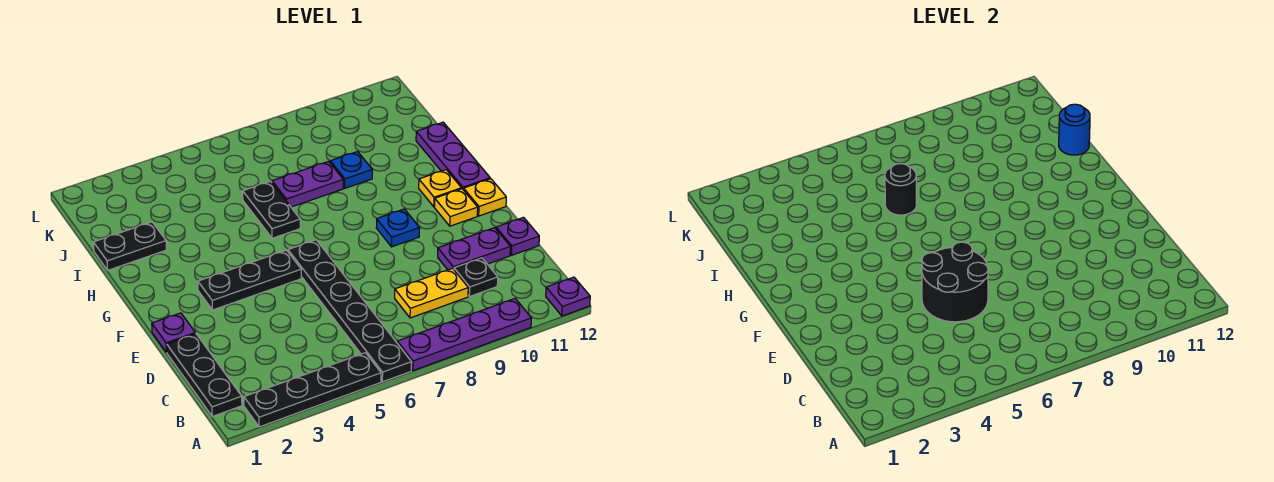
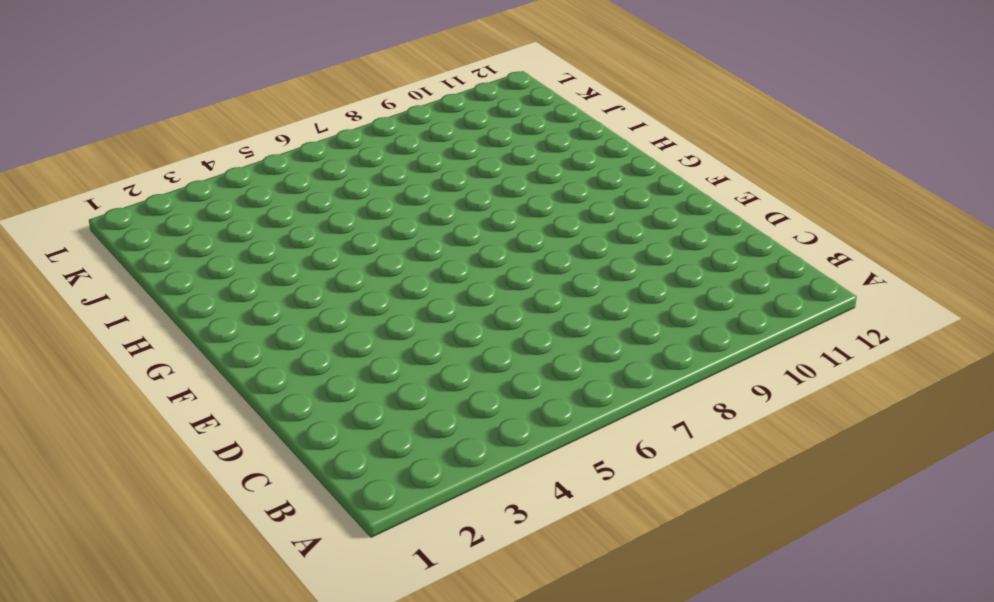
none -> black plate A2:A5 level 1
none -> black plate A6:F6 level 1
none -> purple plate A7:A10 level 1

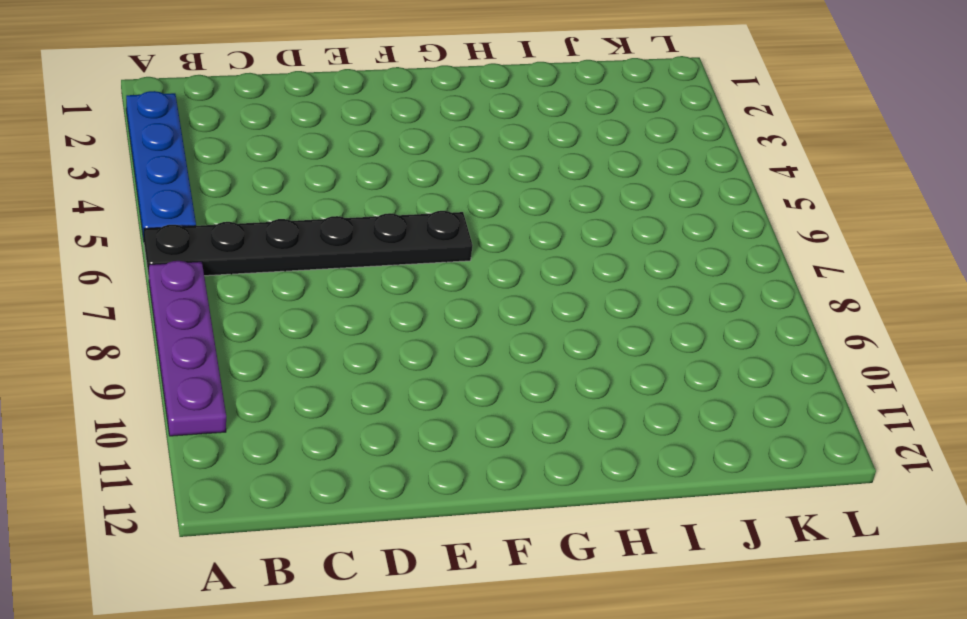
blue plate A2:A5 level 1 -> black plate A2:A5 level 1
none -> purple plate A12 level 1
none -> black plate B1:D1 level 1
none -> yellow plate C8:C9 level 1

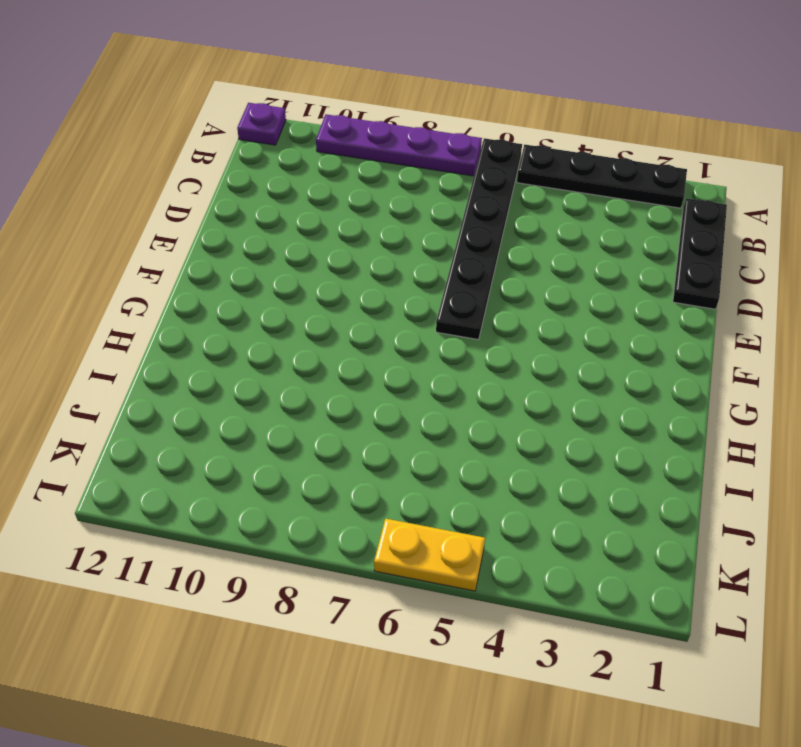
yellow plate L5:L6 level 1 -> yellow plate C8:C9 level 1
none -> black plate C10 level 1
none -> purple plate D10:D11 level 1
none -> purple plate D12 level 1

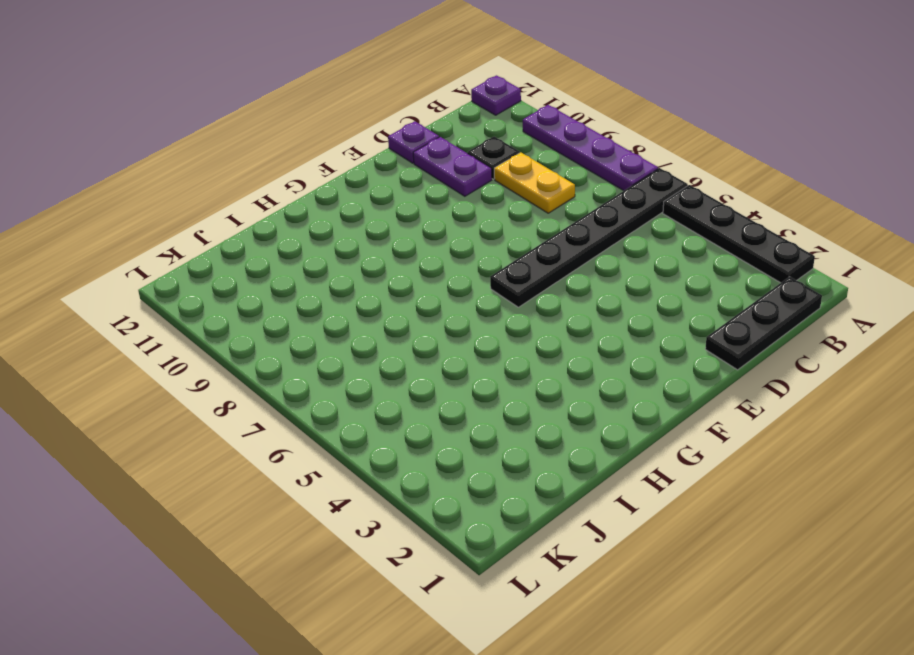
none -> purple plate E1 level 1
none -> black plate F3:F5 level 1
none -> blue plate F9 level 1

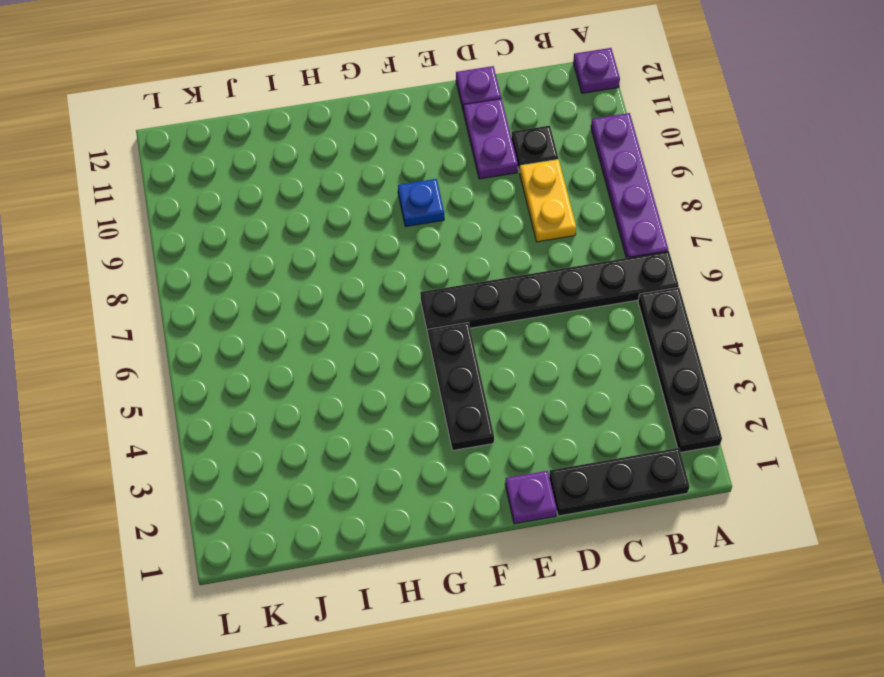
none -> yellow plate F11 level 1
none -> yellow plate F12 level 1
none -> yellow plate G11 level 1

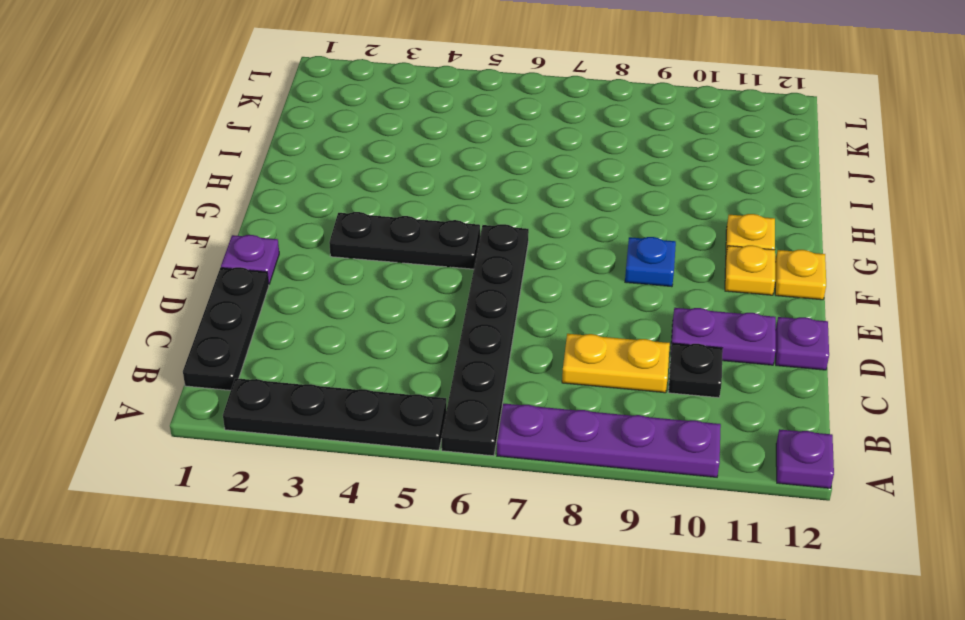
none -> purple plate G12:I12 level 1
none -> black plate H6:I6 level 1
none -> black plate I1:I2 level 1

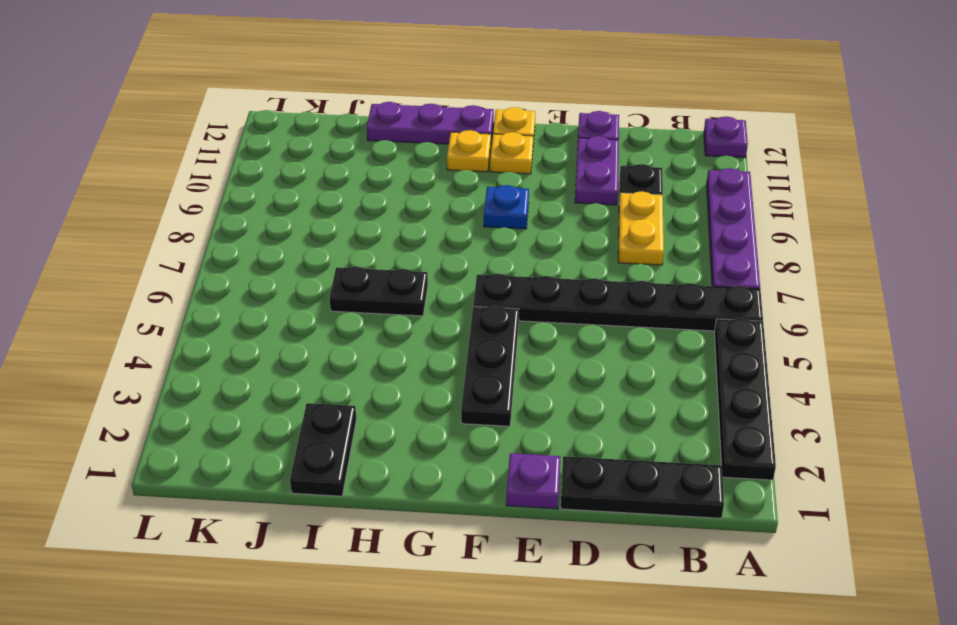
none -> purple plate I7:I8 level 1
none -> blue plate I9 level 1
none -> black round brick D5:E6 level 2

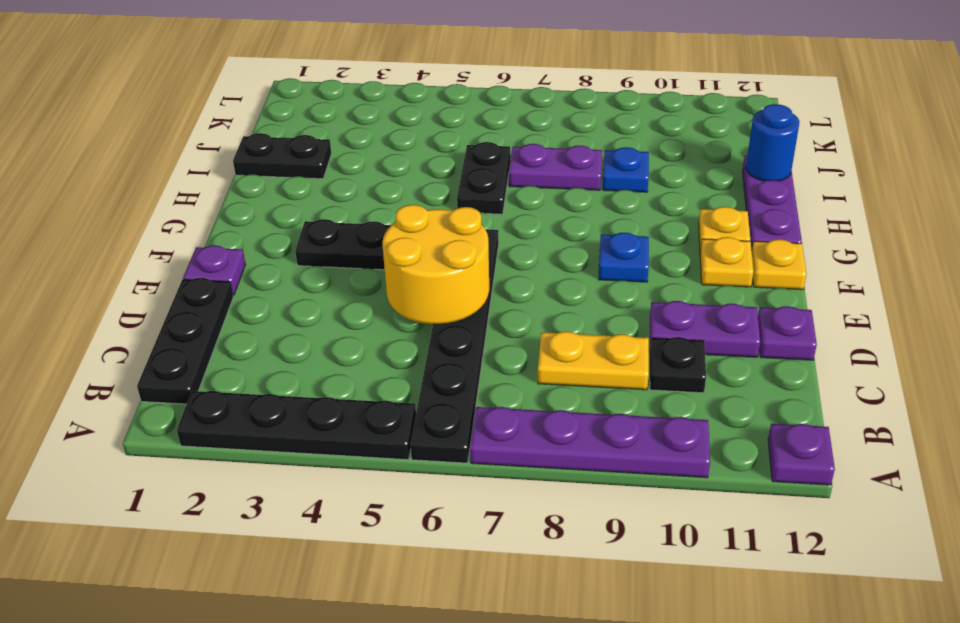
yellow round brick D5:E6 level 2 -> black round brick D5:E6 level 2
none -> black round brick I6 level 2

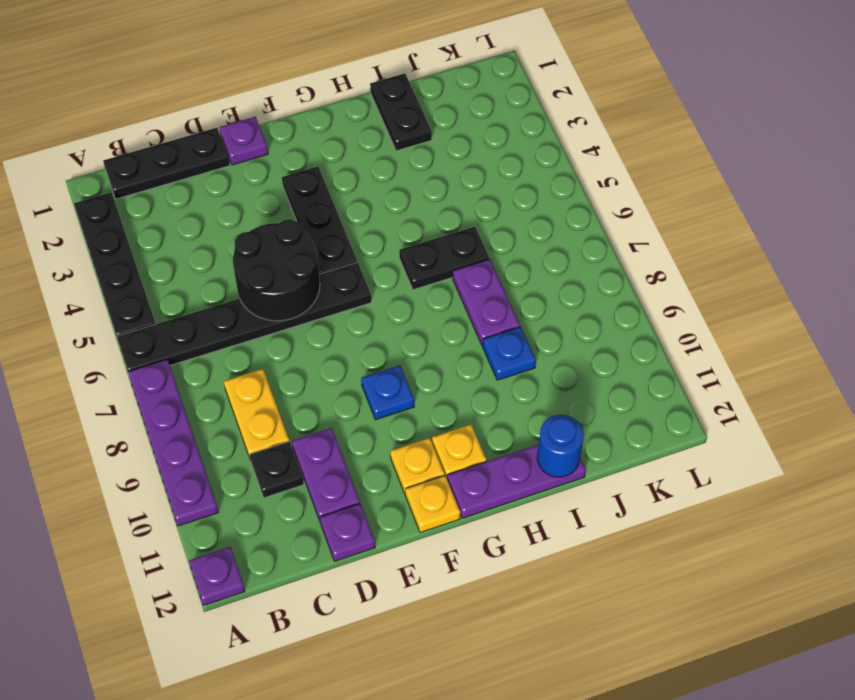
none -> black round brick I6 level 2

